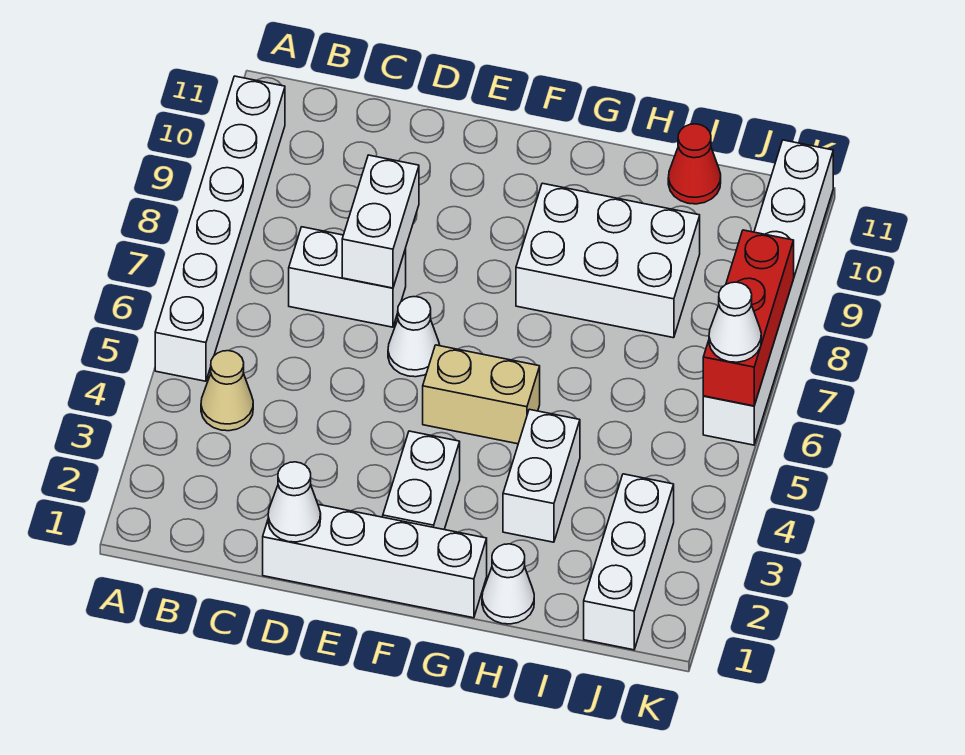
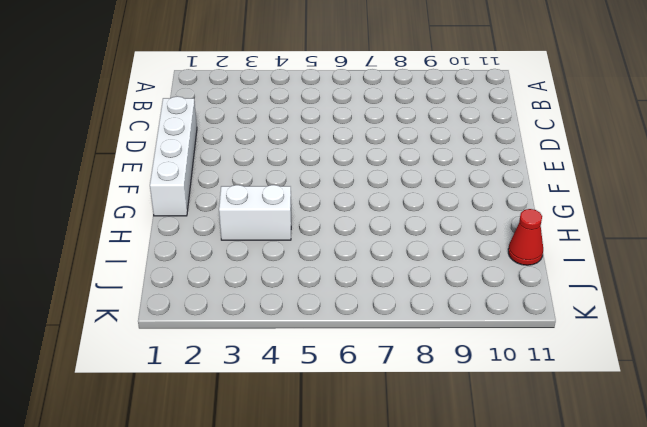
none -> white brick A5:A10 level 1
none -> tan cone B4 level 1
none -> white brick C7:D7 level 1

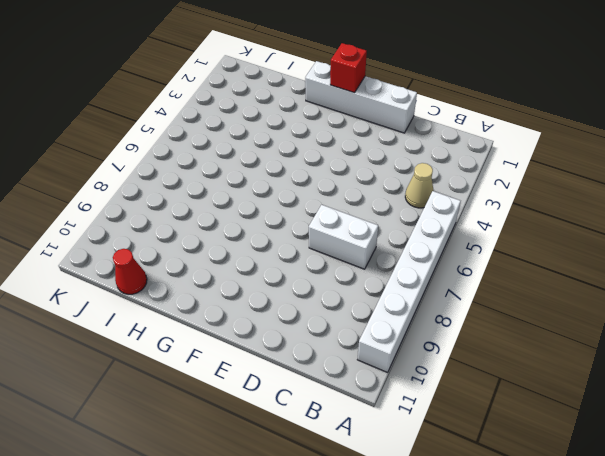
red brick F1 level 2 -> none
none -> white cone E6 level 1
none -> white brick F2:F3 level 1
none -> tan brick F5:G5 level 1

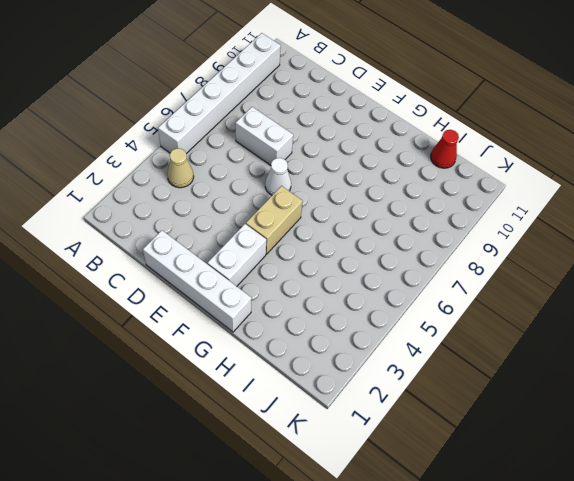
tan brick F4:F5 level 1 -> tan brick F5:G5 level 1
none -> white brick G8:I9 level 1
none -> white cone H1 level 1
none -> white brick H3:H4 level 1

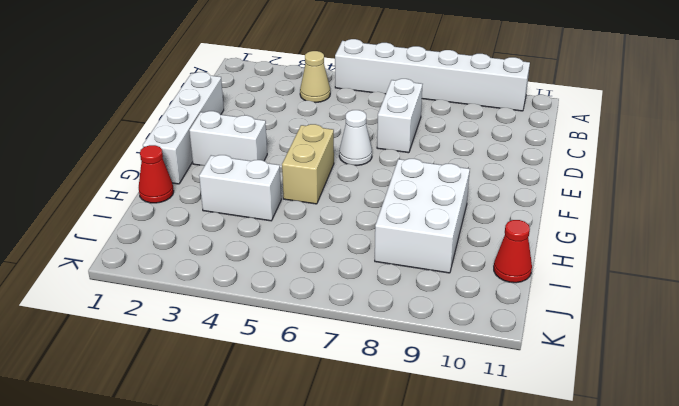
red cone H1 level 1 -> white cone H1 level 1
none -> white brick J1:J3 level 1
none -> white brick K6:K11 level 1
none -> white cone D1 level 2

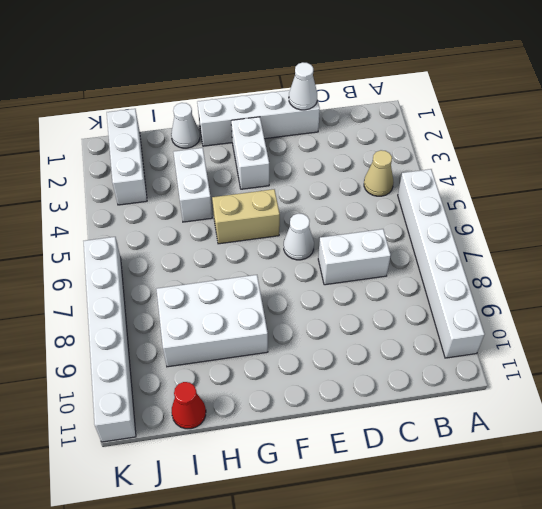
none -> white brick D7:D8 level 2
none -> red brick K6:K8 level 2
none -> white cone K6 level 3

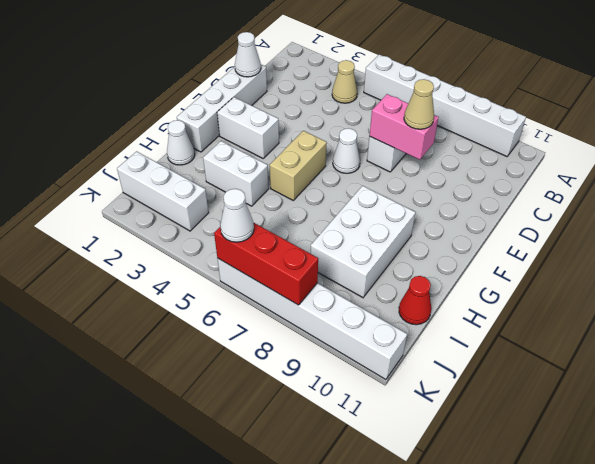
pink brick D7:D8 level 2 -> white brick D7:D8 level 2
tan cone D8 level 3 -> none

